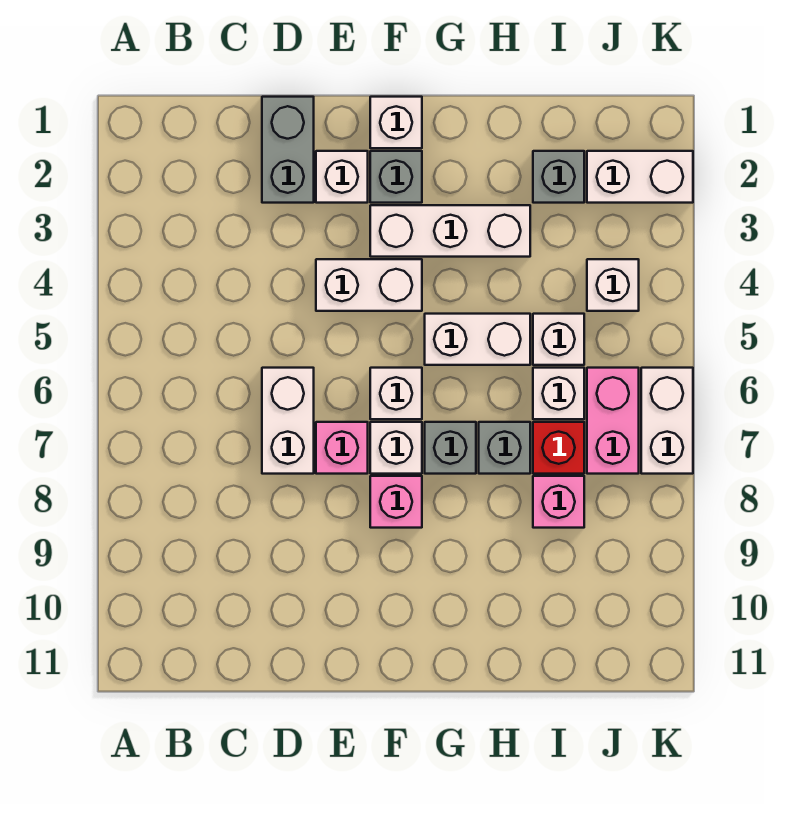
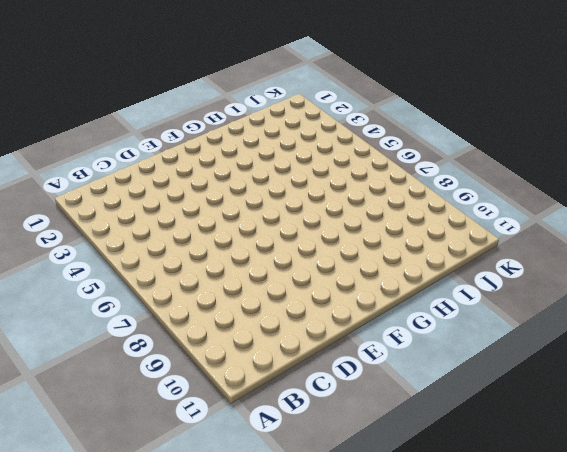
none -> grey brick D1:D2 level 1
none -> white brick D6:D7 level 1
none -> white brick E2 level 1

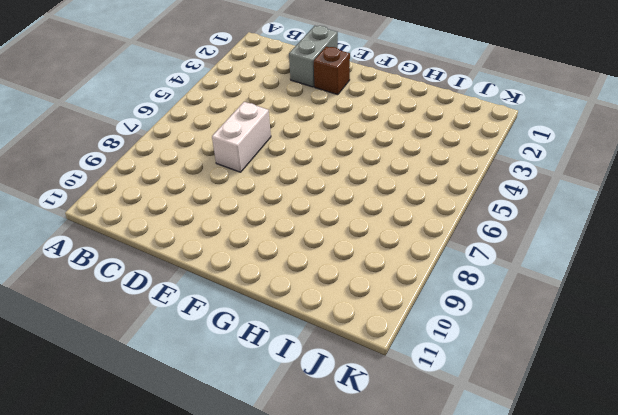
brown brick E2 level 1 -> white brick E2 level 1
none -> white brick E4:F4 level 1
none -> pink brick E7 level 1
none -> white brick F1 level 1

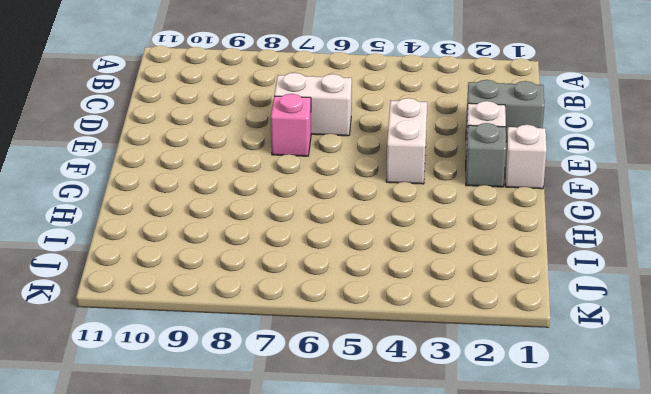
none -> white brick F3:H3 level 1
none -> white brick F6 level 1
none -> white brick F7 level 1

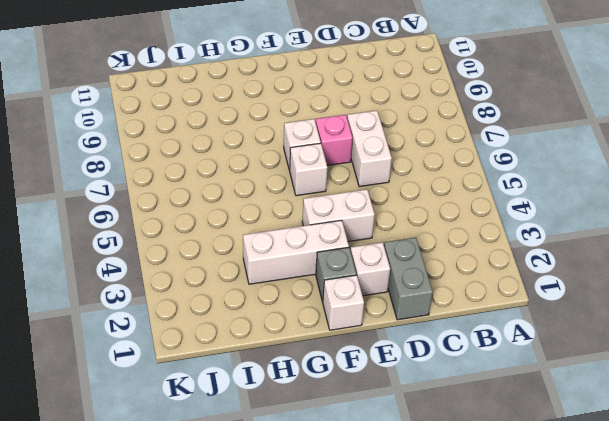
none -> pink brick F8 level 1
none -> white brick G5:H5 level 1
none -> grey brick G7 level 1

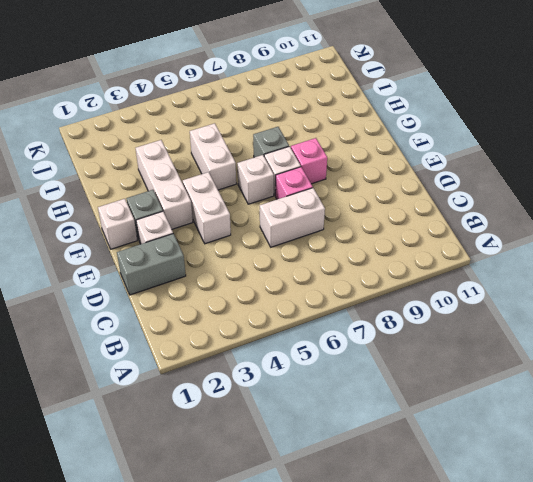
none -> grey brick H7 level 1
none -> grey brick I2 level 1
none -> white brick I5 level 1

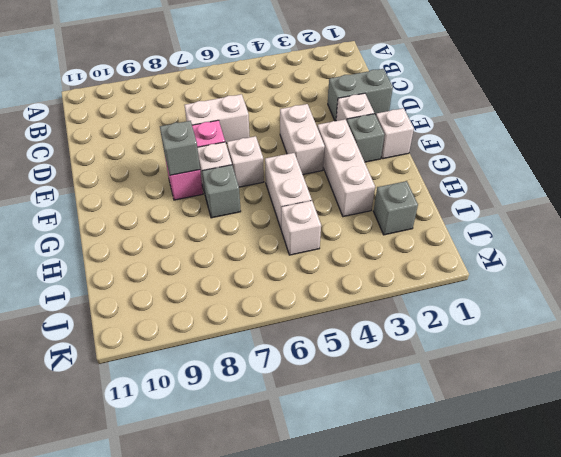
grey brick F8 level 2 -> grey brick H7 level 1
none -> white brick I6 level 1
none -> red brick I7 level 1
none -> pink brick I8 level 1

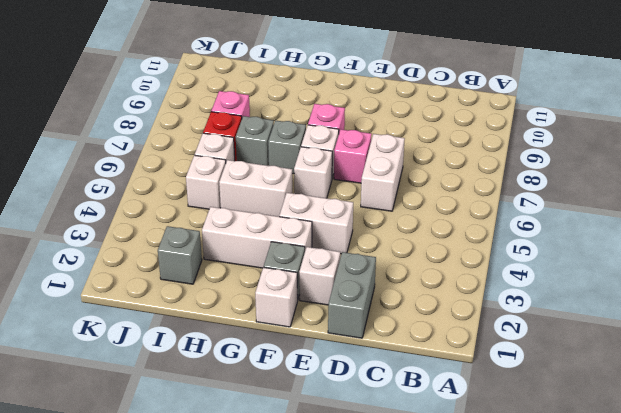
none -> white brick J2:K2 level 1
none -> white brick J4 level 1
none -> pink brick J6:J7 level 1

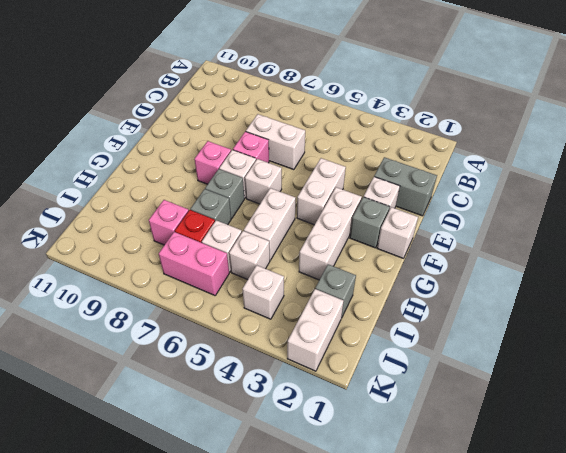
none -> white brick K6:K7 level 1

